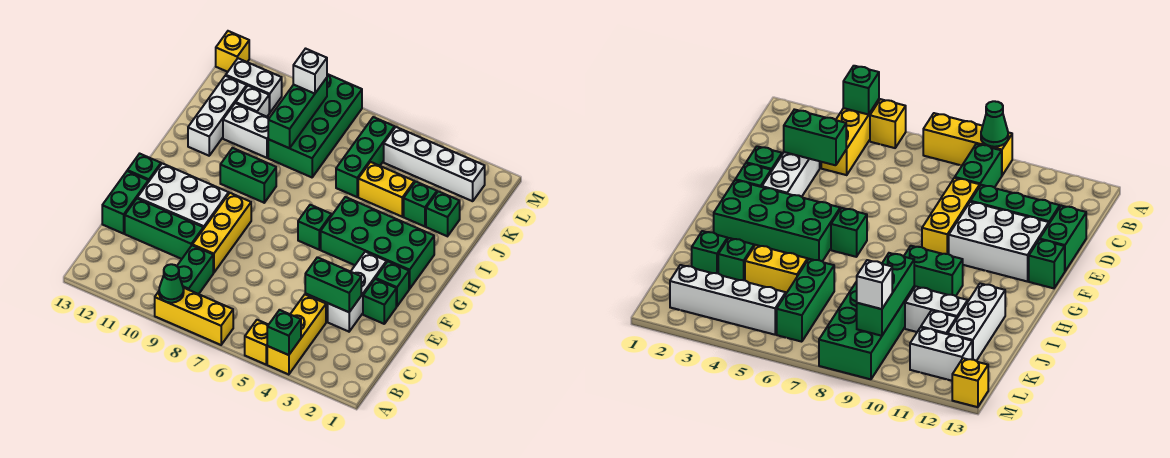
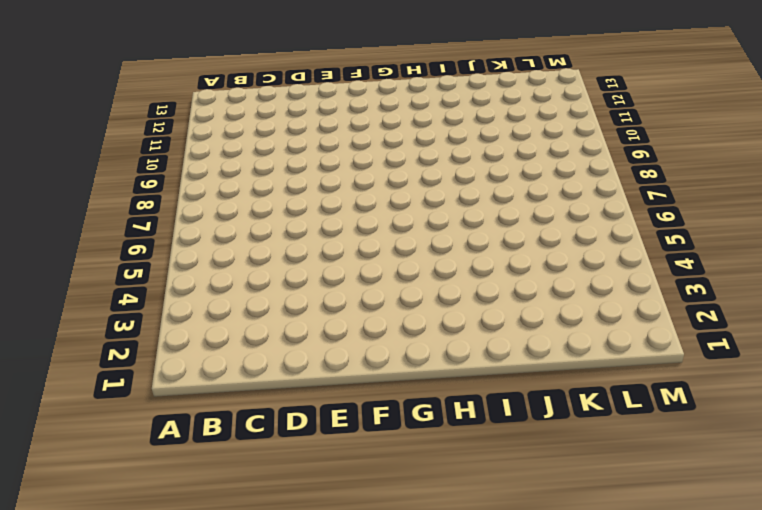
none -> yellow brick A4:C4 level 1
none -> yellow brick A5 level 1
none -> yellow brick A7:A9 level 1
none -> green brick B9:C9 level 1

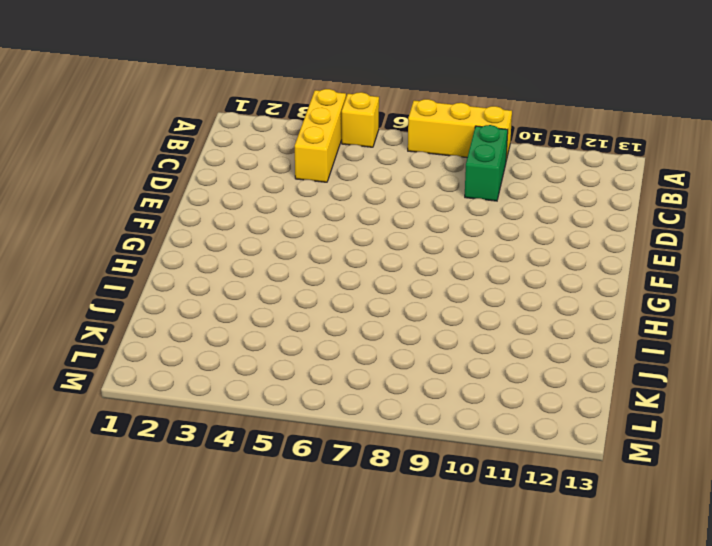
none -> white brick D3:F3 level 1
none -> yellow brick D9:F9 level 1
none -> green brick D10:D12 level 1
none -> green brick D13:E13 level 1

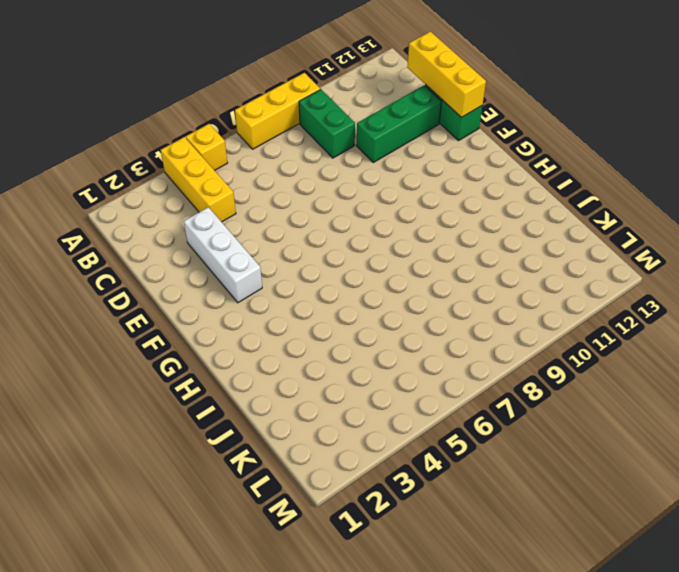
yellow brick C13:E13 level 2 -> yellow brick D9:F9 level 1
none -> green brick E2 level 1
none -> white brick E10:F12 level 1
none -> green brick F2 level 1
none -> green brick F13 level 1

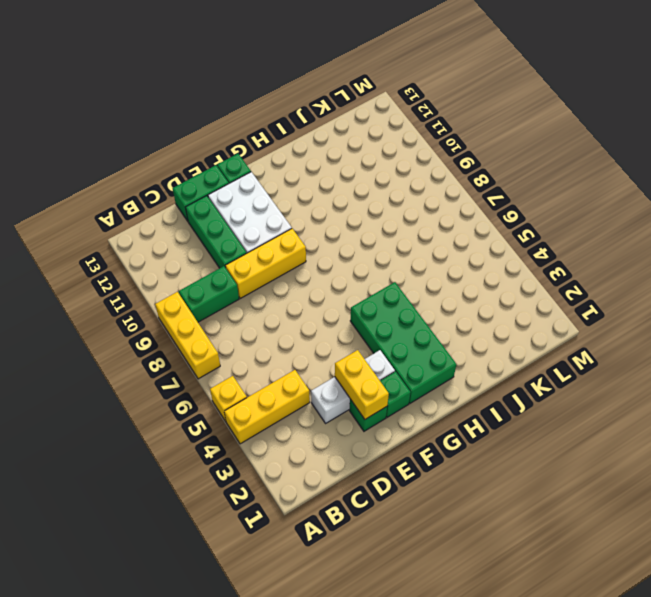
yellow brick E2:E3 level 2 -> yellow brick J4:J5 level 1
none -> green brick G6 level 1
none -> green brick H9:H10 level 1
none -> white brick I12:K12 level 1
none -> green brick J2 level 1

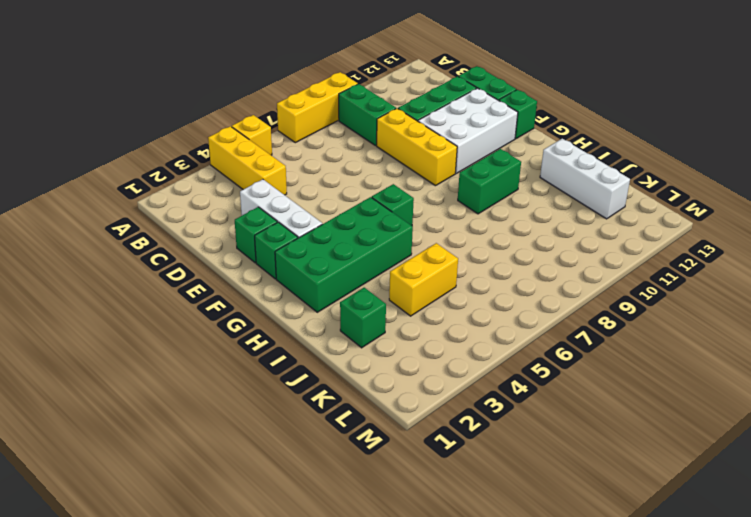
none -> green brick J3 level 1
none -> green brick J6:L6 level 1
none -> green brick J8:M9 level 1
none -> white brick J10:J11 level 1

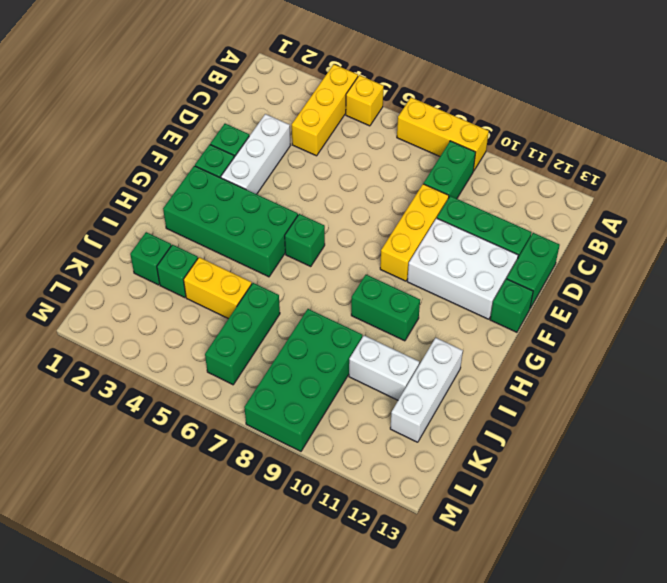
none -> white brick K11 level 1
none -> white brick L2:L5 level 1
none -> white brick L11:L12 level 1
none -> yellow brick M13 level 1

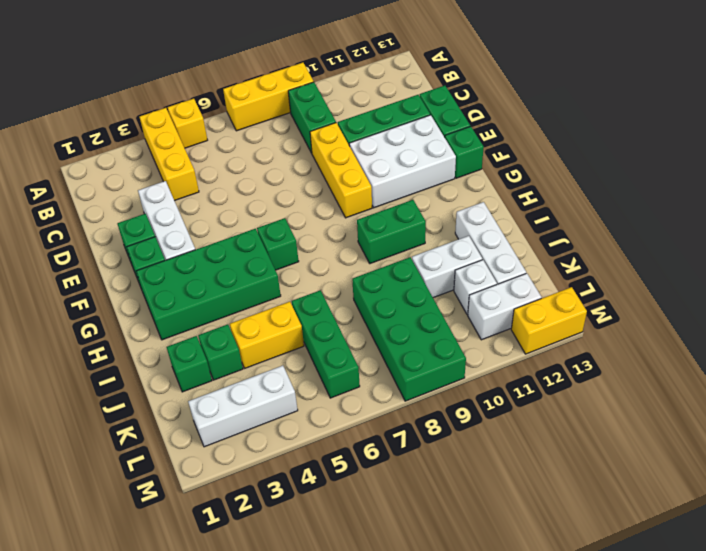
white brick L2:L4 level 1 -> white brick L2:L5 level 1
yellow brick M12:M13 level 1 -> yellow brick M13 level 1
none -> green brick A4 level 2
none -> green cone A9 level 2
none -> green brick D3:D4 level 2
none -> green brick J9:L9 level 2

